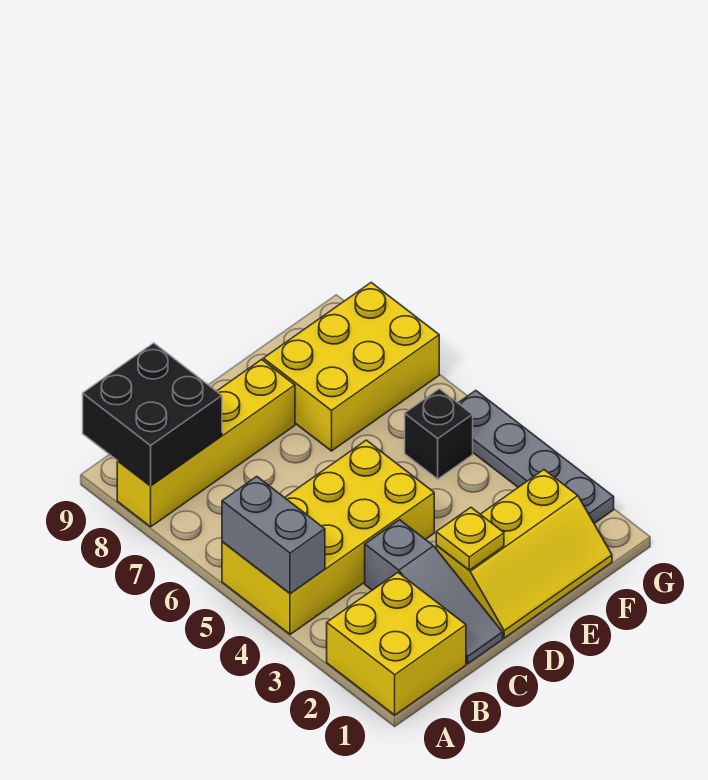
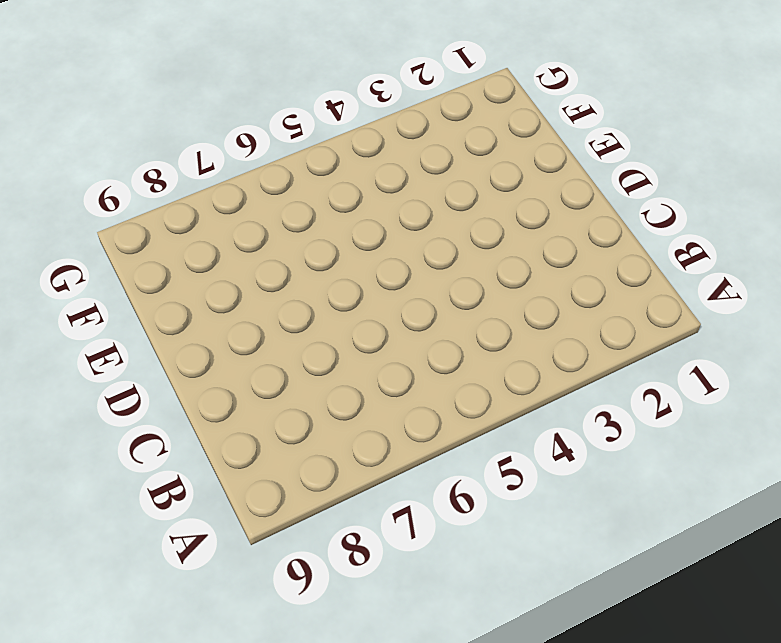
none -> yellow brick A1:B2 level 1
none -> yellow brick A4:D5 level 1

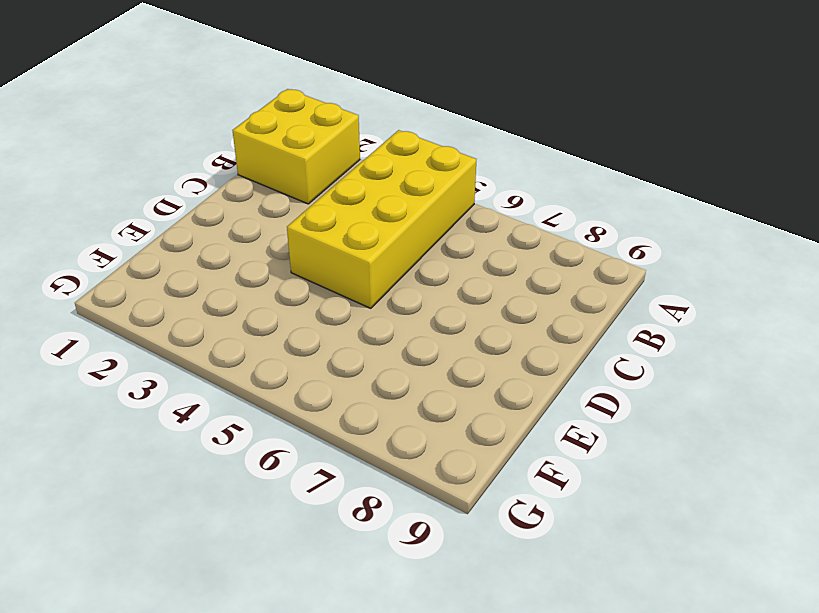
none -> yellow brick A8:D8 level 1
none -> grey slope C1:C3 level 1 top 3

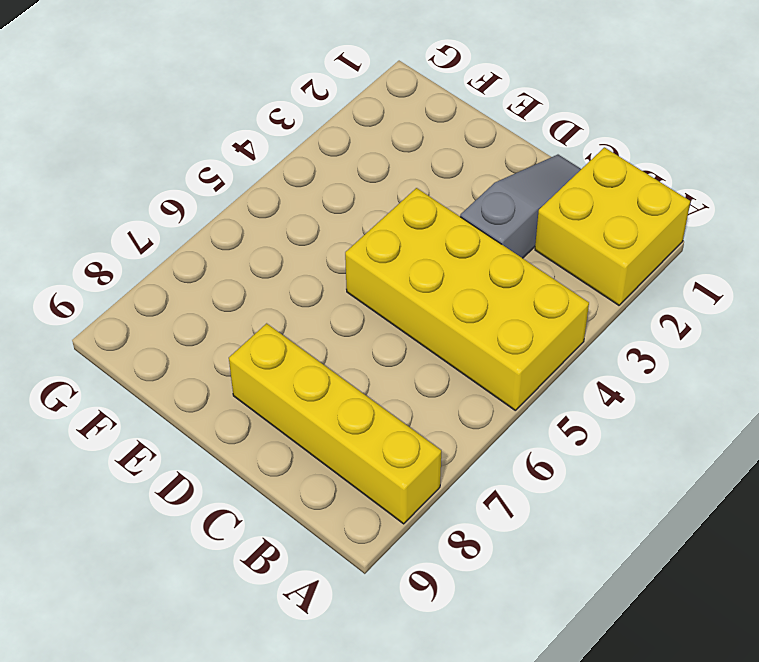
none -> yellow slope D1:F2 level 1 top 2
none -> yellow brick E7:G8 level 1

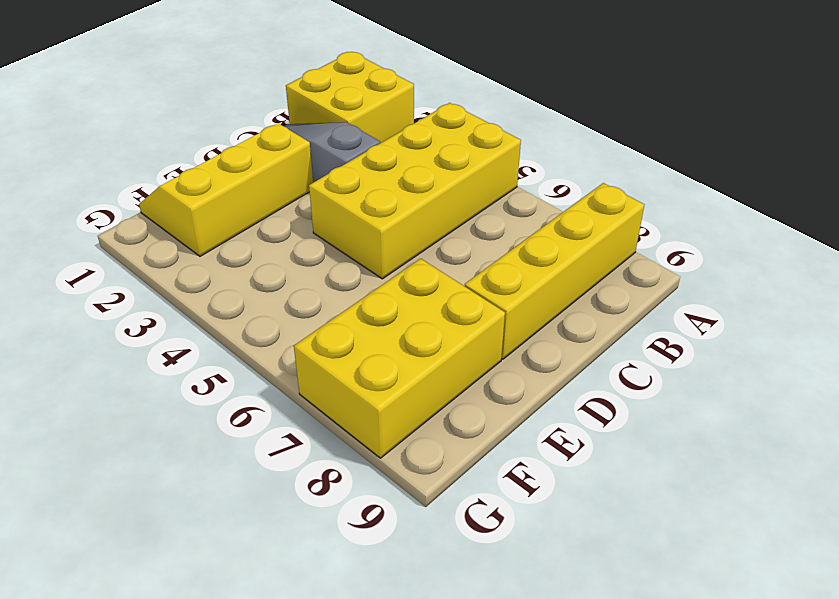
none -> black brick F5 level 1
none -> grey plate G2:G5 level 1

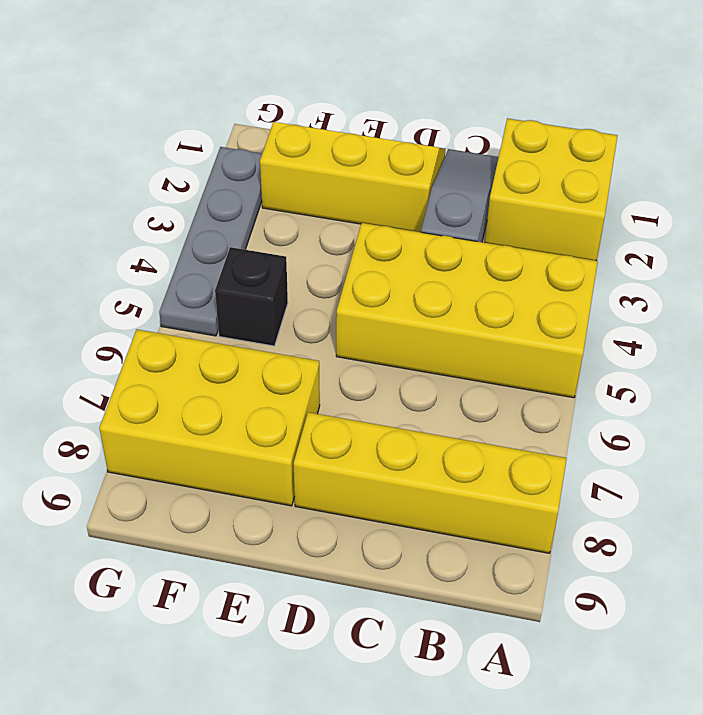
none -> grey brick A4:A5 level 2
none -> black brick A8:B9 level 2

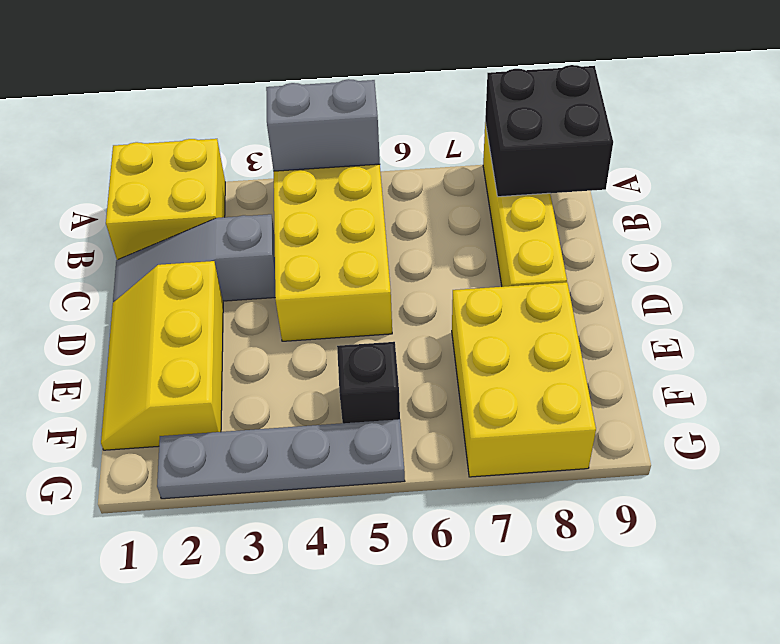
none -> yellow plate D2 level 2

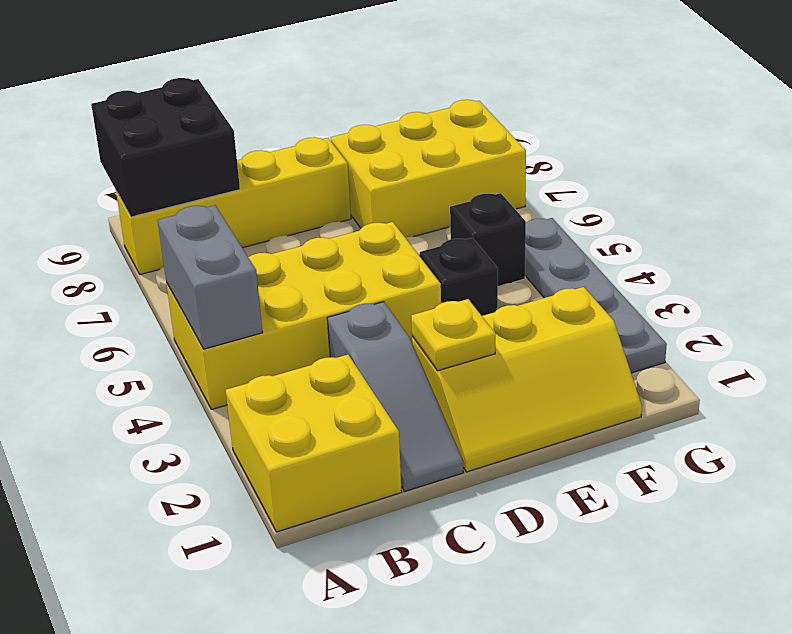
black brick E4 level 1 -> none

